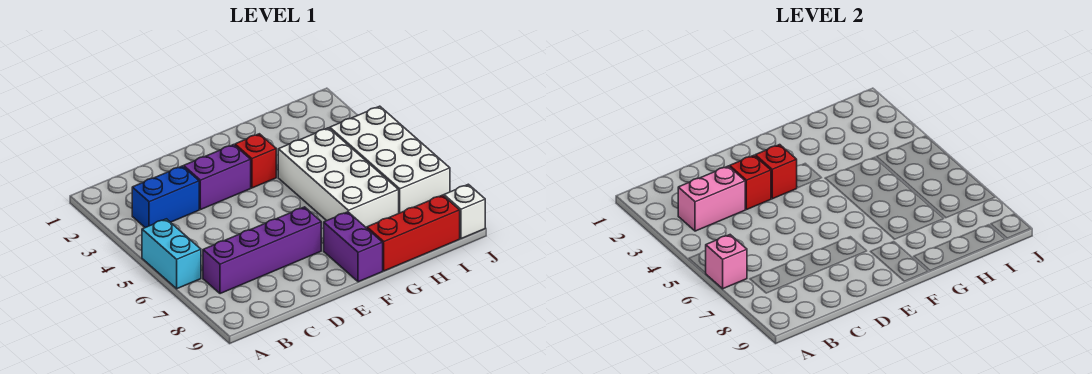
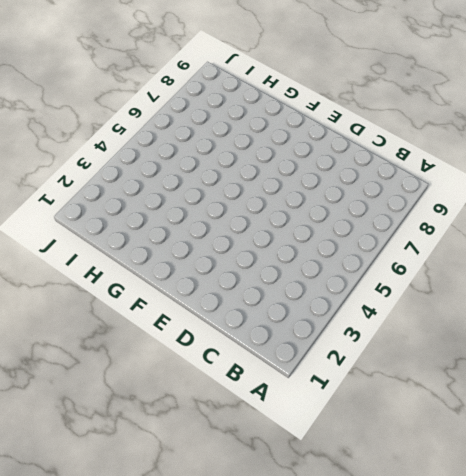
none -> cyan brick A5:A6 level 1
none -> blue brick B3:C3 level 1
none -> purple brick B7:E7 level 1

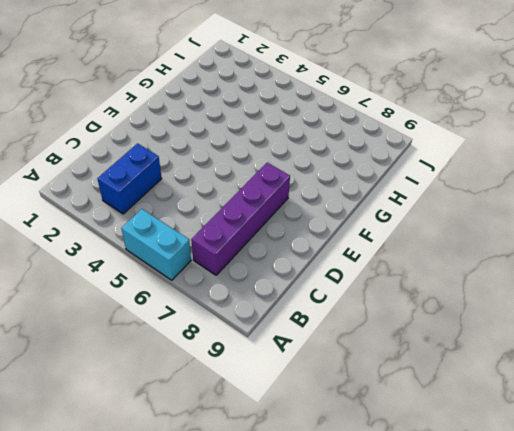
none -> purple brick D3:E3 level 1
none -> red brick F3 level 1
none -> purple brick F8:F9 level 1

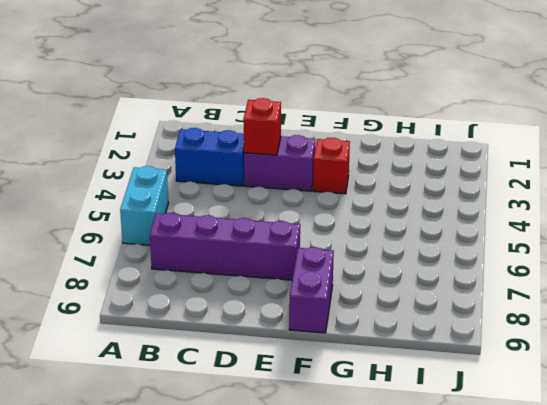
none -> white brick G4:H7 level 1
none -> red brick G9:I9 level 1
none -> white brick I4:J7 level 1

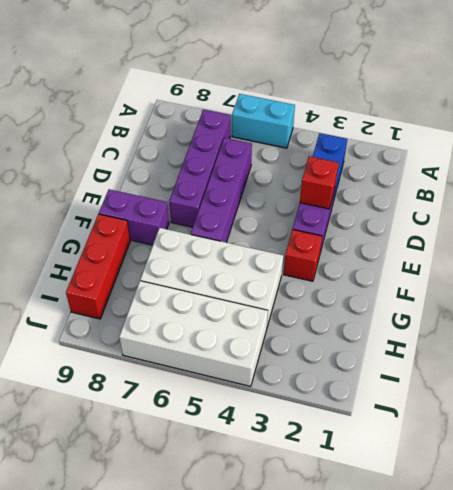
purple brick C6:F6 level 1 -> none
none -> white brick J9 level 1
none -> pink brick A6 level 2
none -> pink brick B3:C3 level 2

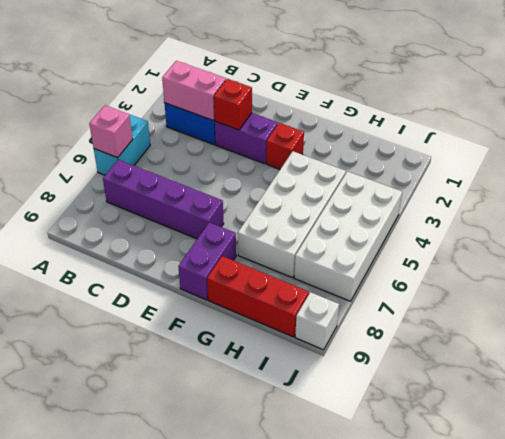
none -> red brick E3 level 2

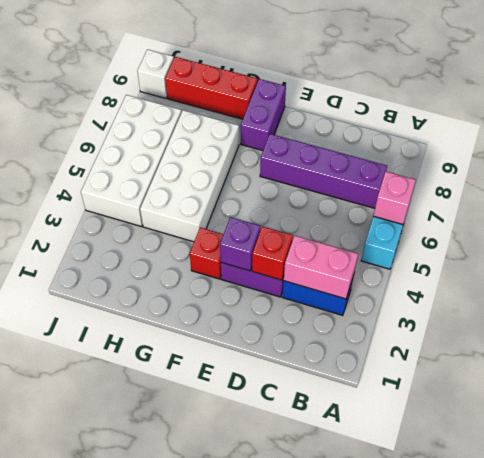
purple brick E3 level 2 -> red brick E3 level 2

